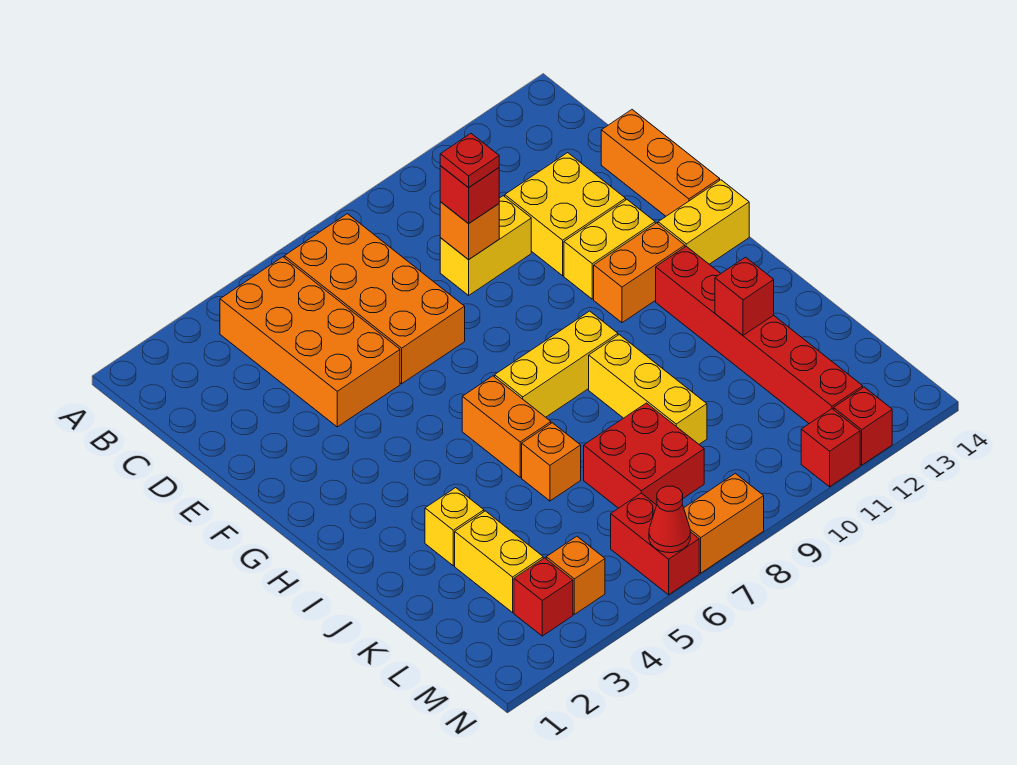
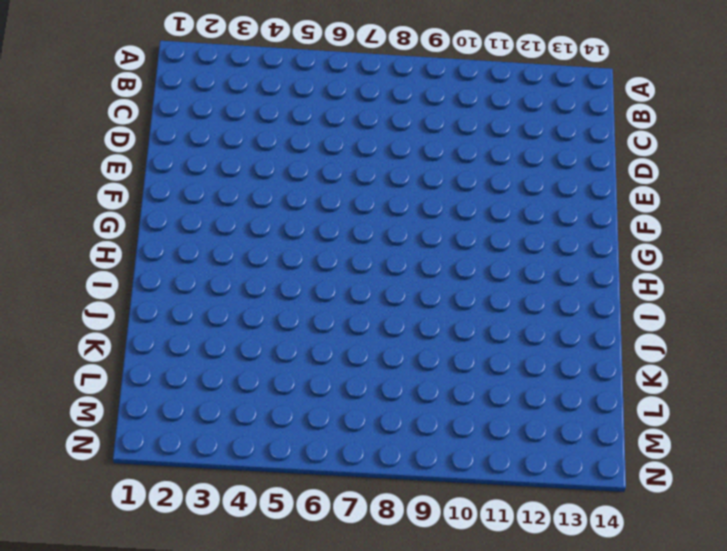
none -> orange brick B4:E5 level 1
none -> orange brick B6:E7 level 1
none -> yellow brick D9:D10 level 1

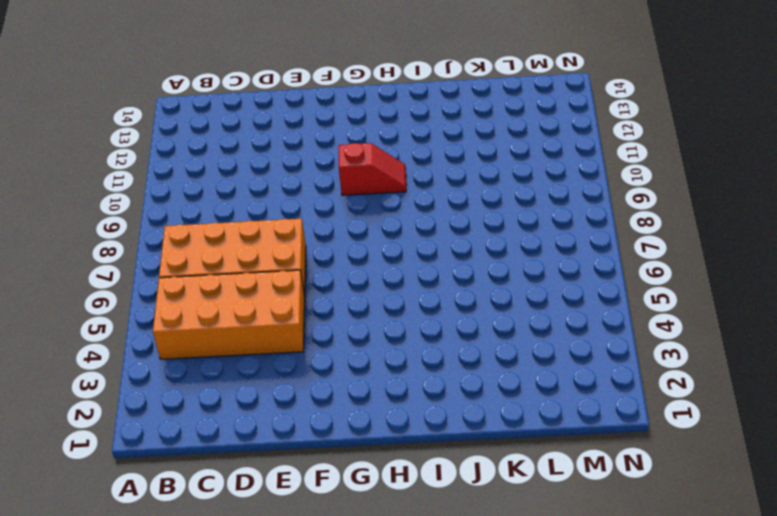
red slope G10:H10 level 1 top G -> none
none -> yellow brick D9:D10 level 1
none -> yellow brick D11:E12 level 1
none -> orange brick D14:F14 level 1

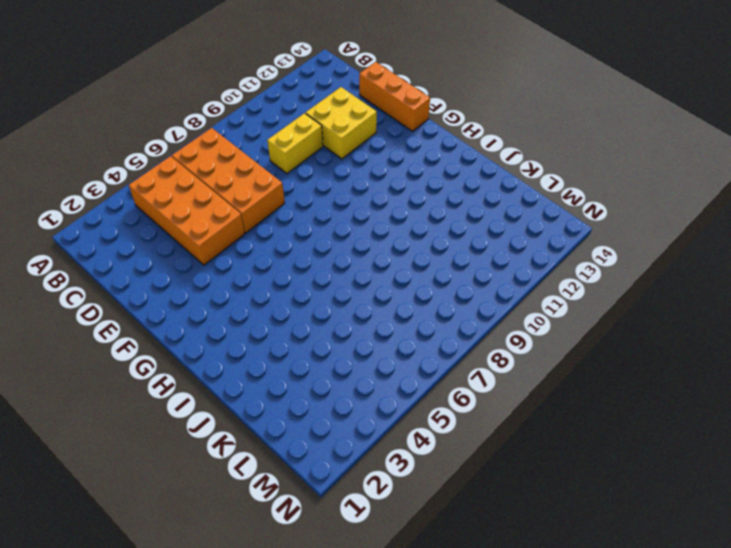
none -> yellow brick F11:F12 level 1
none -> orange brick G11:G12 level 1
none -> yellow brick G13:G14 level 1

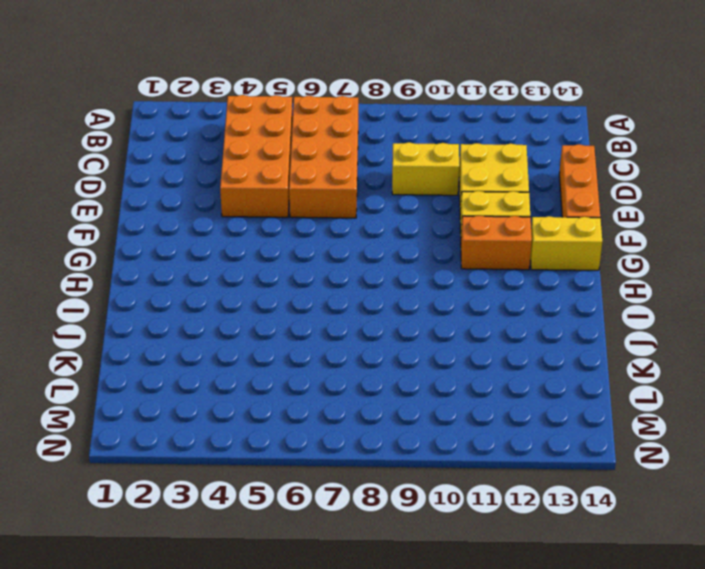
none -> orange brick H6:I6 level 1
none -> yellow brick H7:H9 level 1
none -> red brick H12:M12 level 1

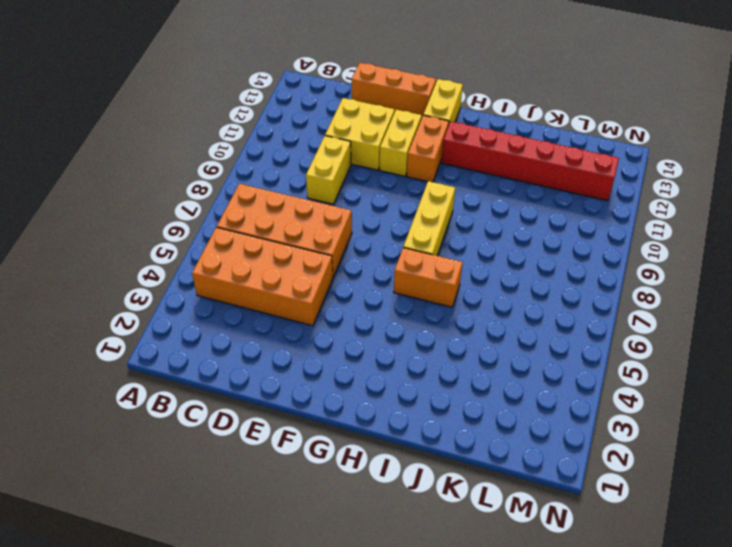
none -> yellow brick I9:K9 level 1
none -> yellow brick J3 level 1
none -> orange brick J6 level 1

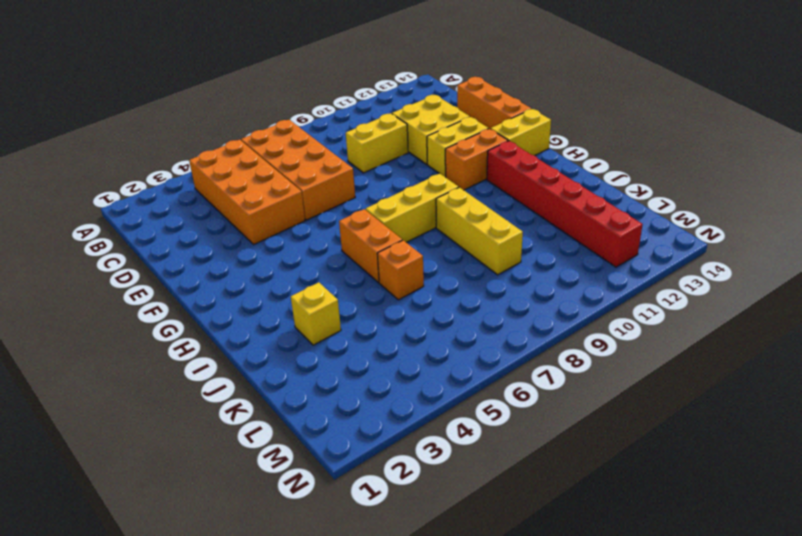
none -> yellow brick K3:L3 level 1
none -> red brick K7:L8 level 1
none -> red brick M3 level 1

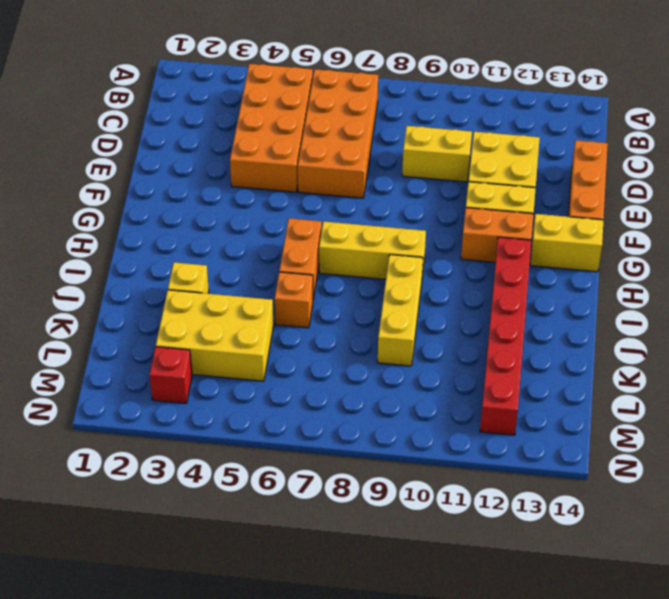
yellow brick K3:L5 level 1 -> yellow brick K3:L3 level 1
none -> red brick K7:L8 level 1
none -> orange brick M4 level 1
none -> red brick M6:N6 level 1

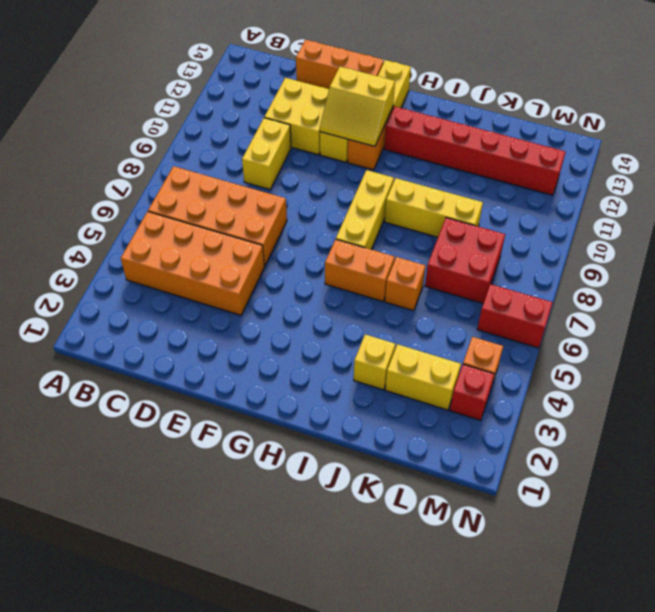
yellow slope F11:G12 level 2 top 12 -> none
none -> orange brick N7:N8 level 1
none -> red brick N11 level 1
none -> red brick N12 level 1

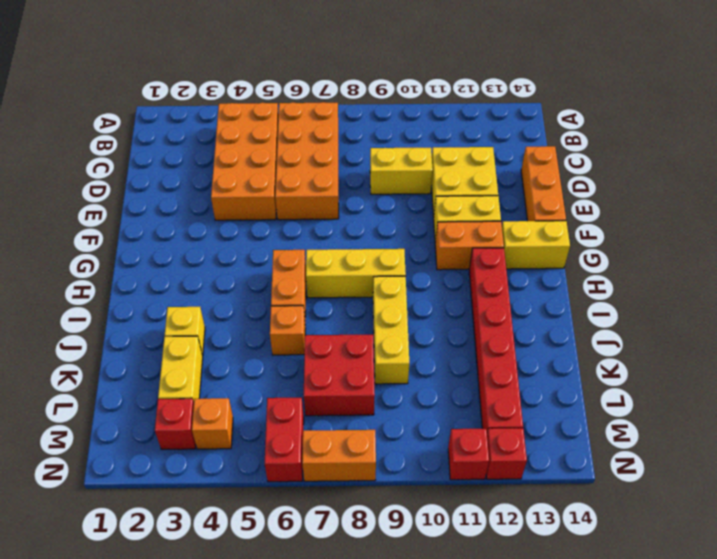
none -> orange brick D9 level 2
none -> red brick J12 level 2
none -> red cone N6 level 2

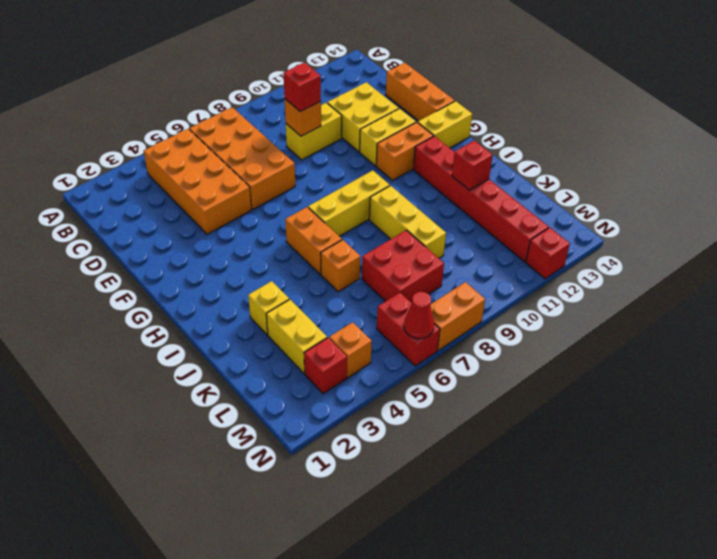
none -> red brick N11 level 1
none -> red plate D9 level 4

